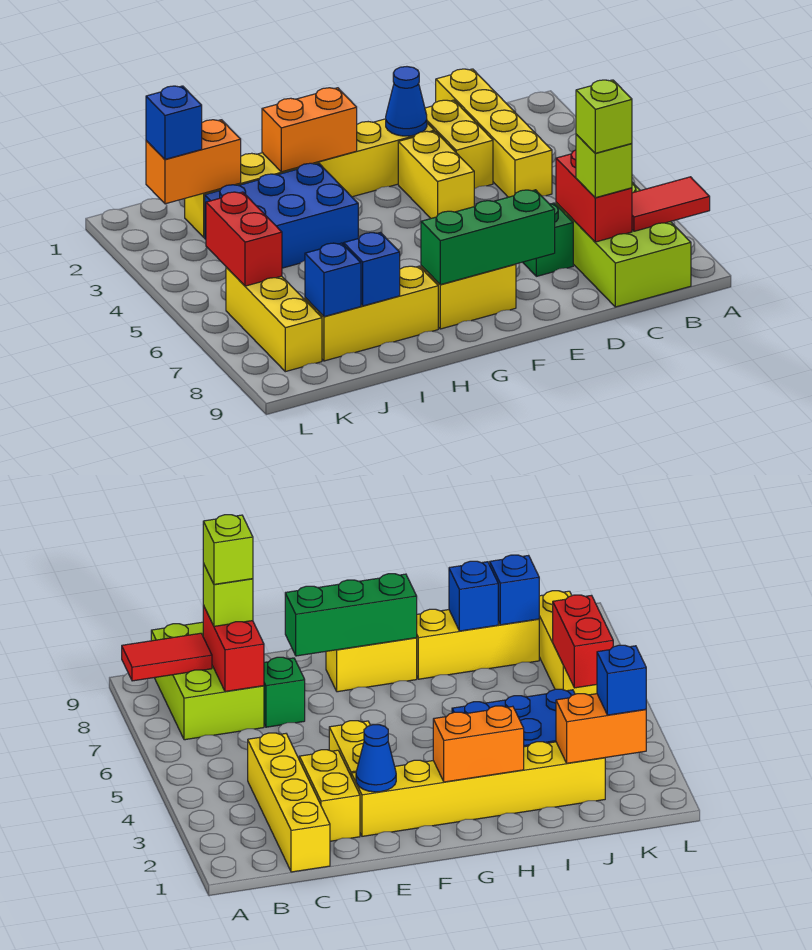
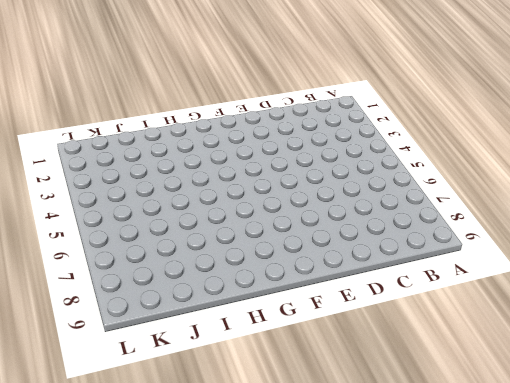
none -> lime brick B7:C9 level 1
none -> yellow brick C1:C4 level 1
none -> yellow brick D2:D3 level 1

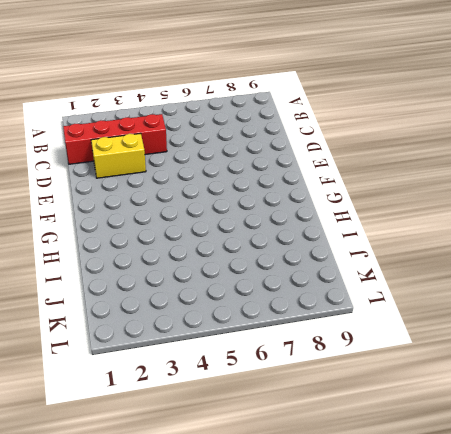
red brick C1:C4 level 1 -> yellow brick C1:C4 level 1
none -> lime brick B7:C9 level 1
none -> green brick D7 level 1
none -> yellow brick E2:J2 level 1

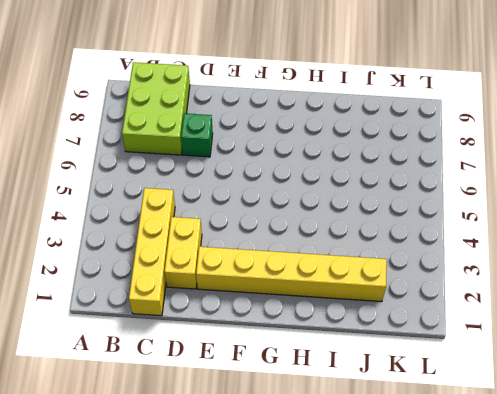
none -> yellow brick E3:E4 level 1
none -> yellow brick F8:G8 level 1
none -> blue brick H3:J4 level 1

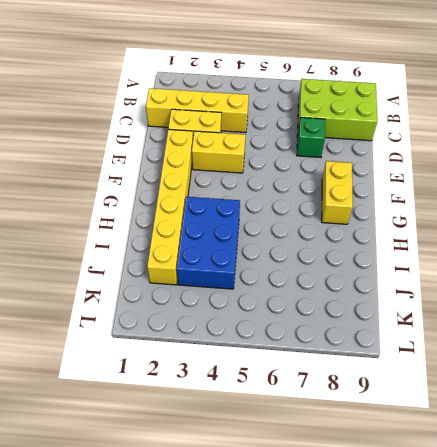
none -> yellow brick H8:J8 level 1
none -> yellow brick K6:K8 level 1
none -> red tile A8:B8 level 2

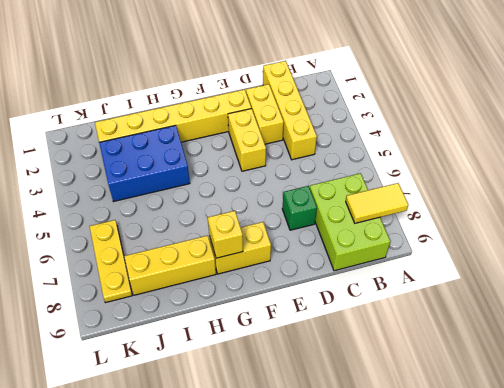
yellow tile A8:B8 level 2 -> red tile A8:B8 level 2
yellow brick G8 level 2 -> green brick E8:G8 level 2
yellow plate K6:K8 level 1 -> yellow brick K6:K8 level 1
none -> red brick C7:C8 level 2
none -> blue cone E2 level 2
none -> orange brick G2:H2 level 2

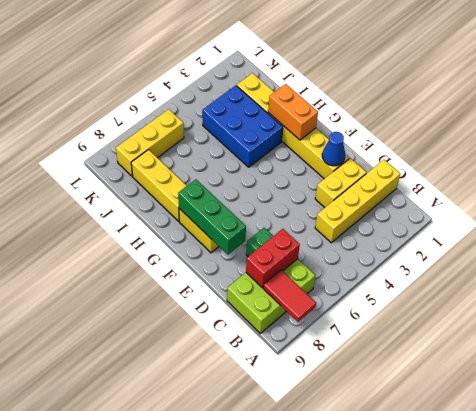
none -> yellow brick E3:E4 level 1
none -> blue brick I8 level 2
none -> orange brick J2:K2 level 2

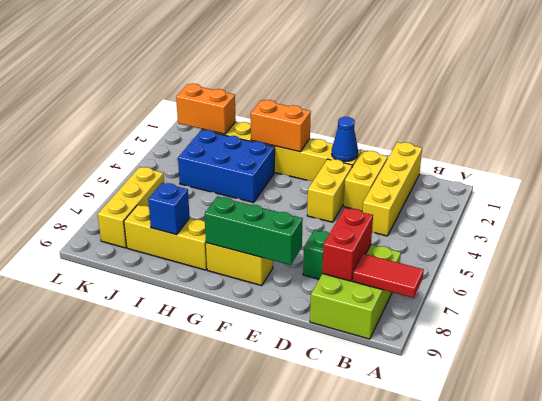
none -> blue brick J8 level 2
none -> red brick K5:K6 level 2
none -> lime brick C8 level 3

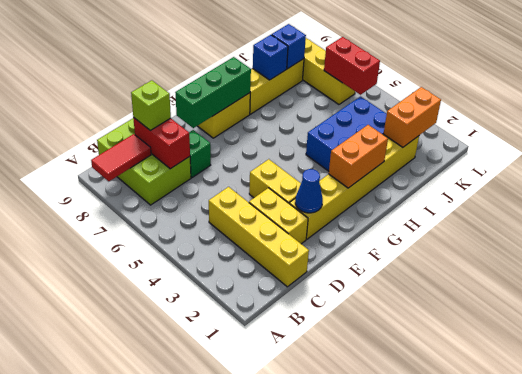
none -> blue brick K2 level 3
none -> lime brick C8 level 4

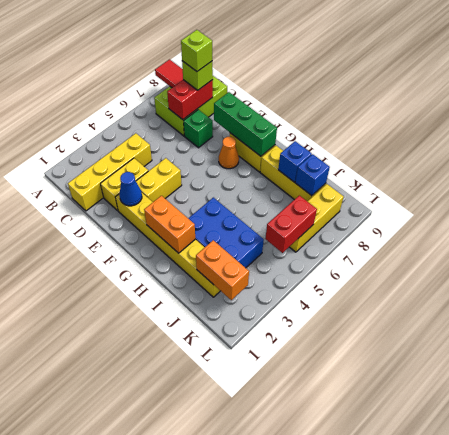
orange cone F7 level 1 -> none
none -> blue brick K2 level 3

